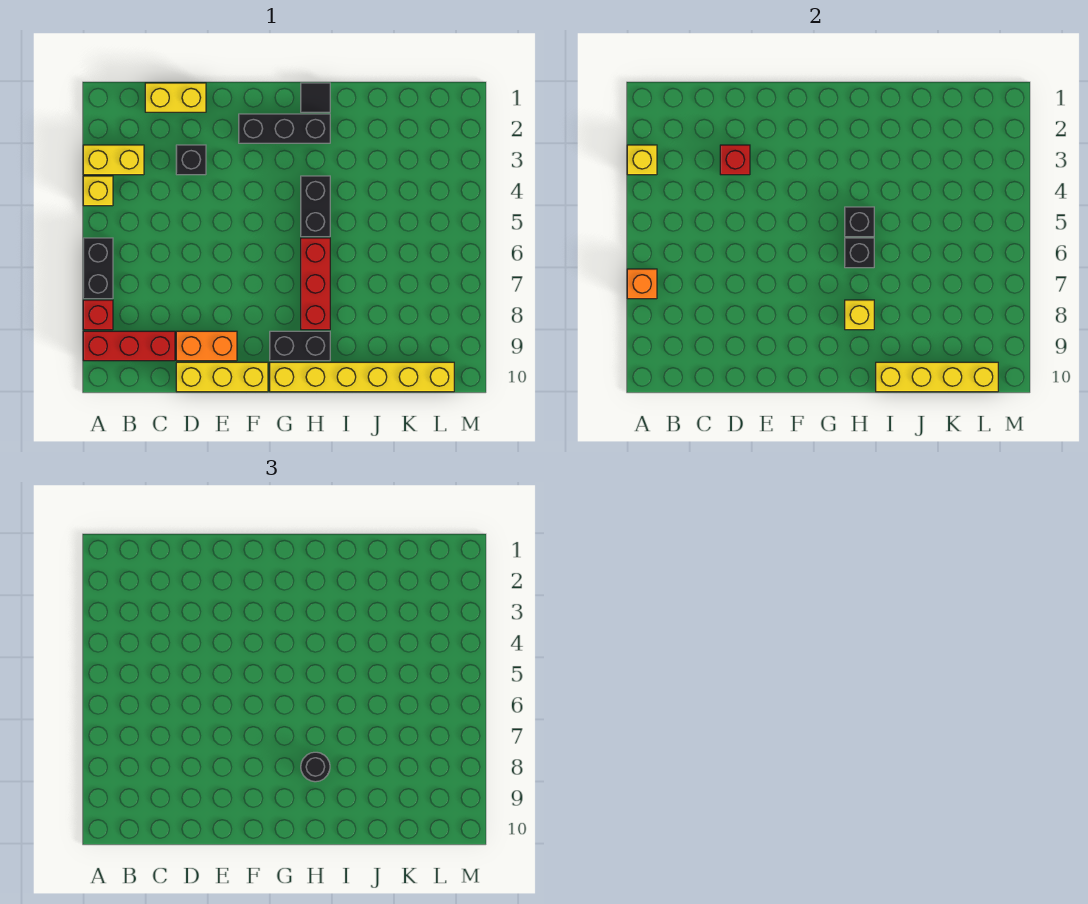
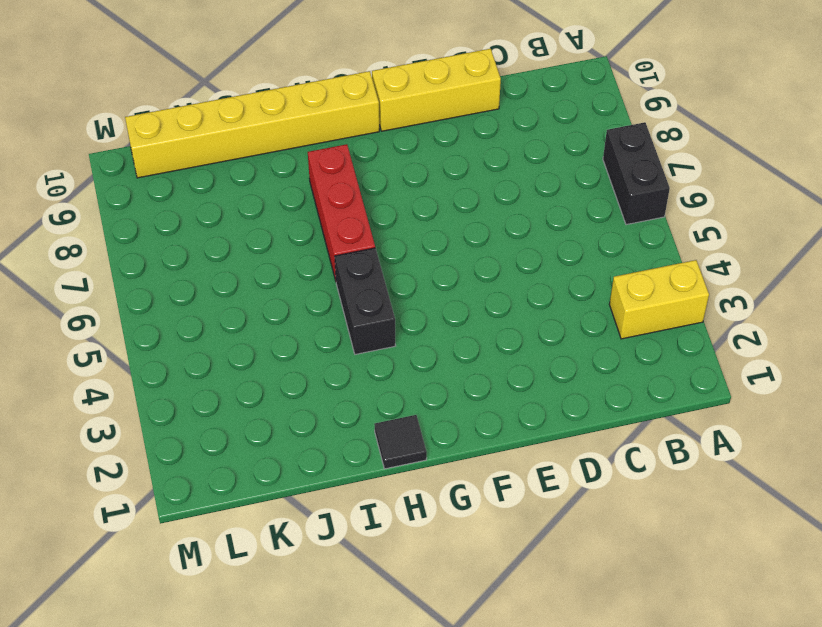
none -> yellow brick A4 level 1
none -> red brick A8 level 1
none -> red brick A9:C9 level 1

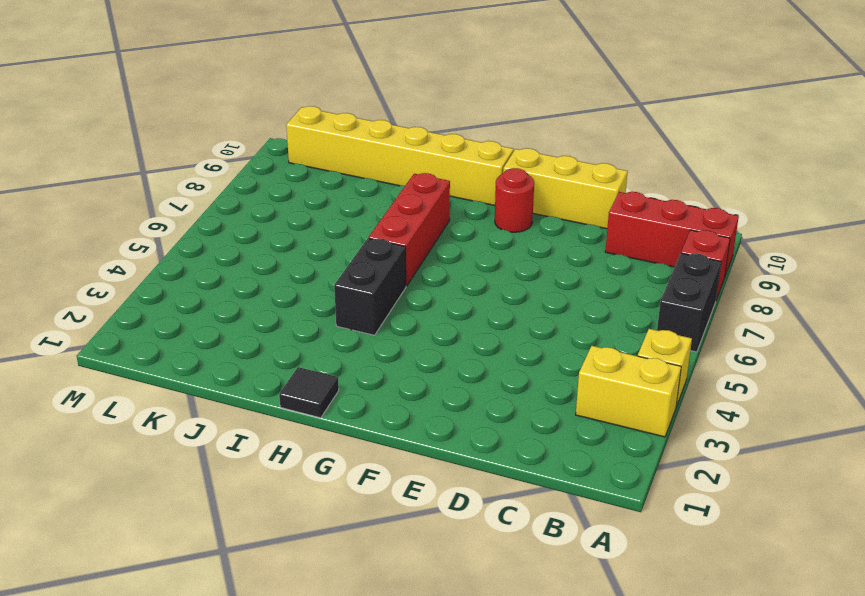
red round brick F9 level 1 -> none
none -> yellow brick C1:D1 level 1
none -> black brick D3 level 1
none -> orange brick D9:E9 level 1

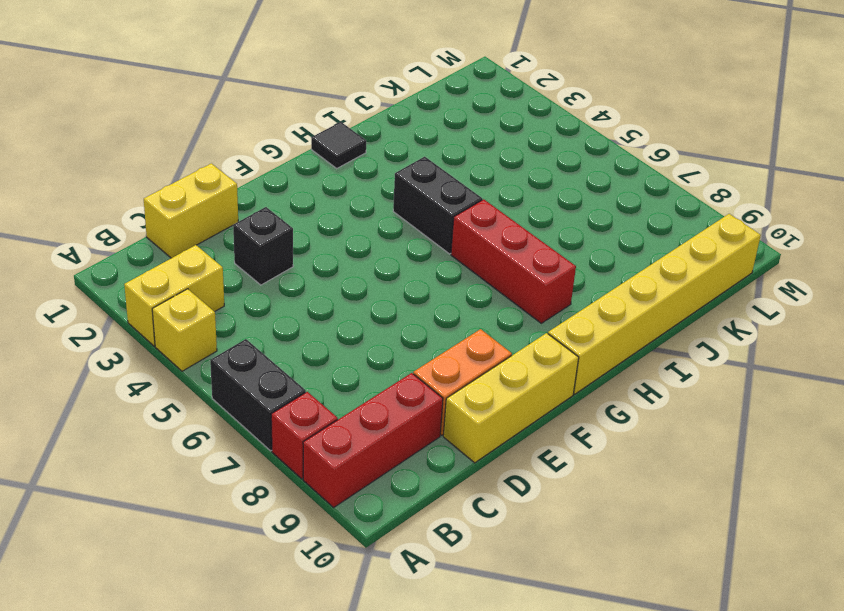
none -> black brick F2:H2 level 1
none -> black brick G9:H9 level 1
none -> yellow brick A3 level 2

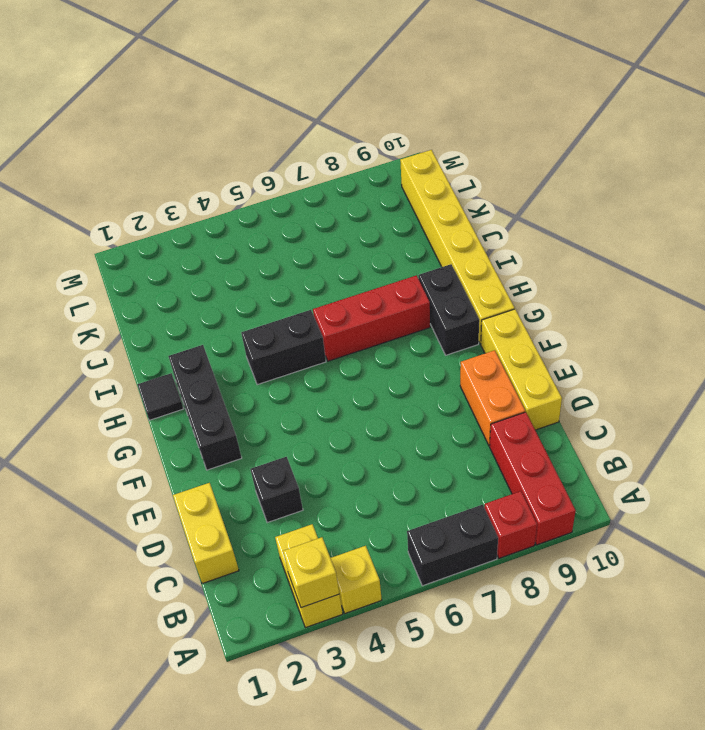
none -> orange brick A7 level 2
none -> red brick D3 level 2
none -> black brick H5 level 2

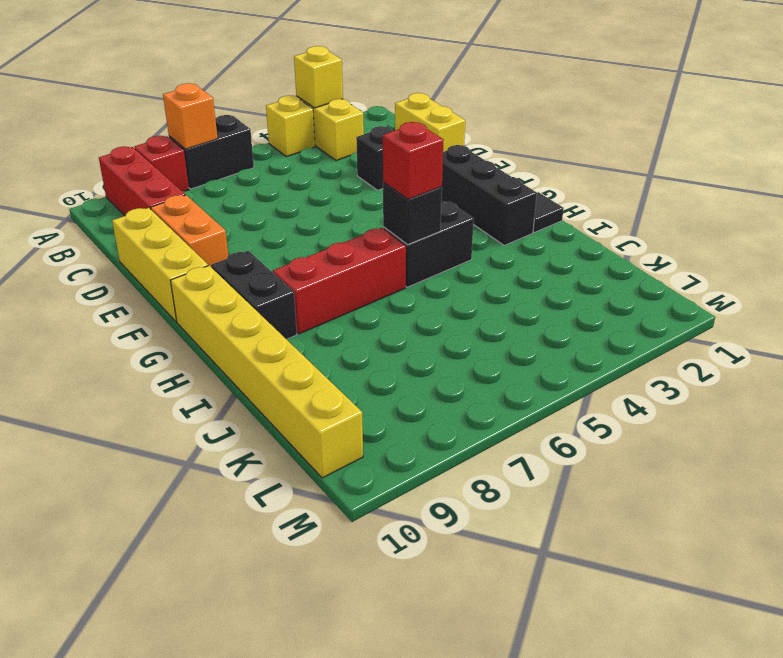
red brick H5 level 3 -> red brick D3 level 2
none -> black brick H6 level 2
none -> yellow brick H8 level 2
none -> yellow brick I10:L10 level 2

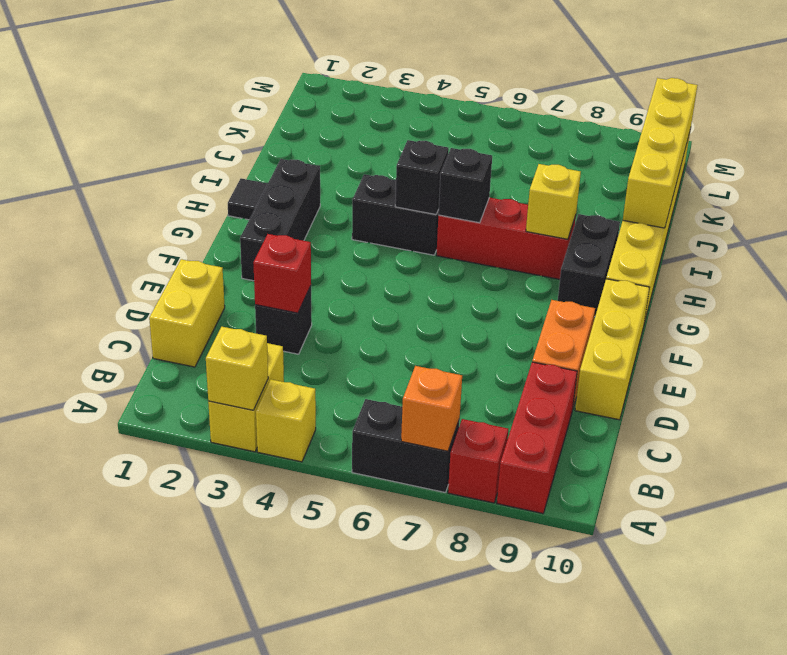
none -> black round brick H8 level 3

